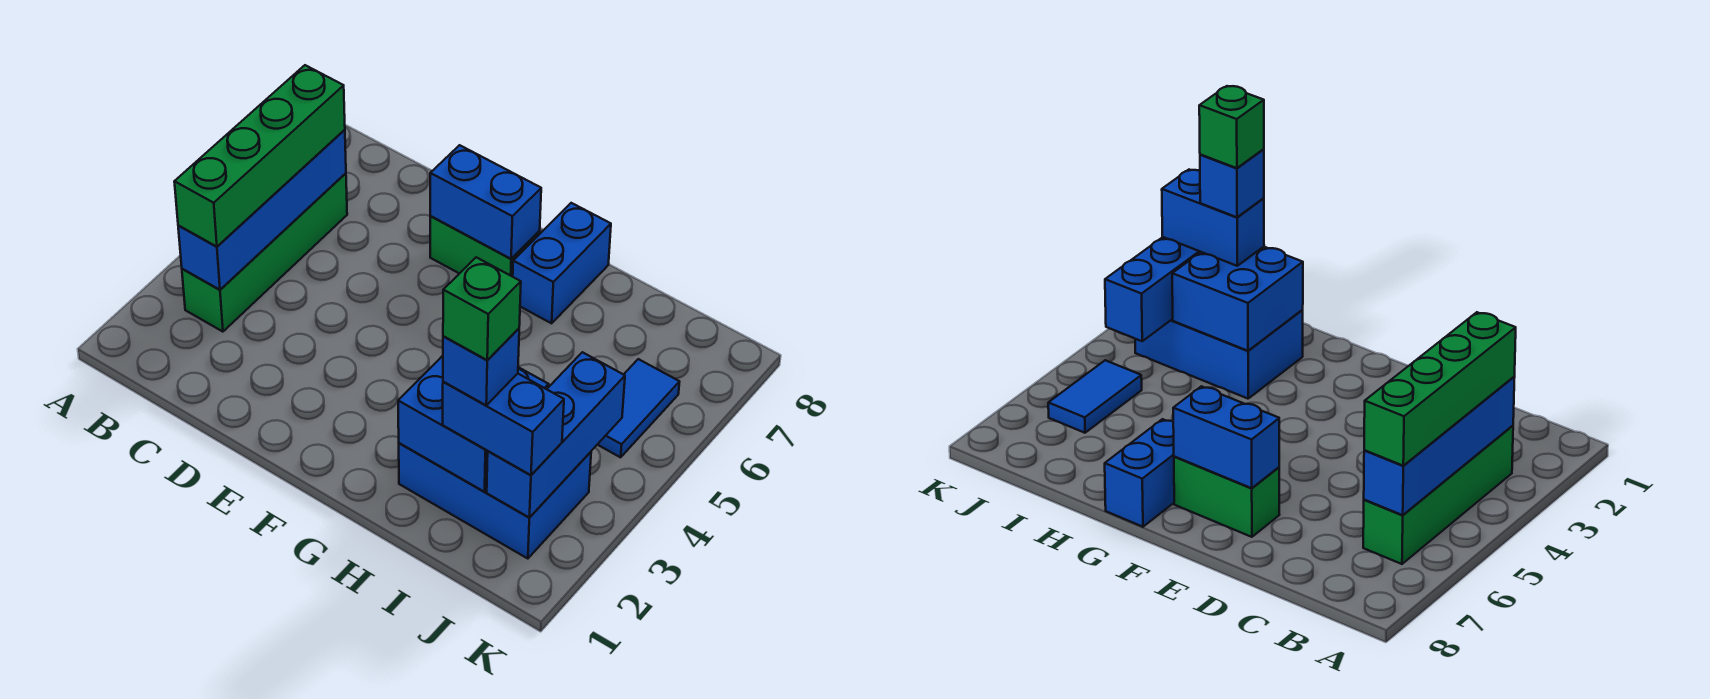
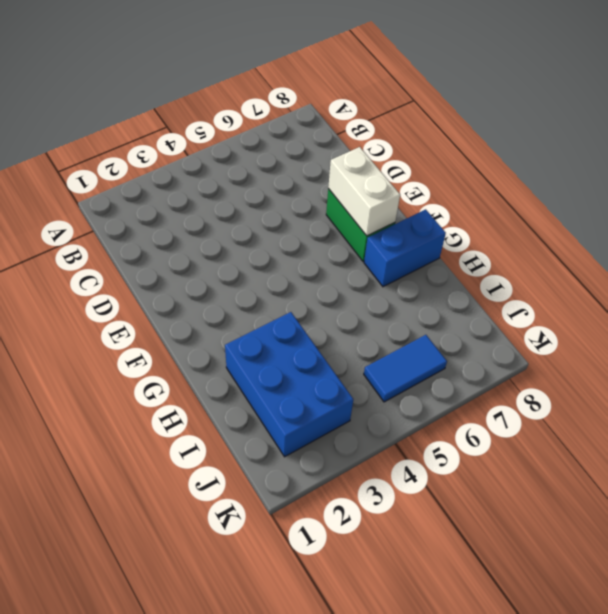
white brick E7:F7 level 2 -> blue brick E7:F7 level 2
none -> green brick B3:B6 level 1
none -> blue brick B3:B6 level 2
none -> blue brick H2:I3 level 2

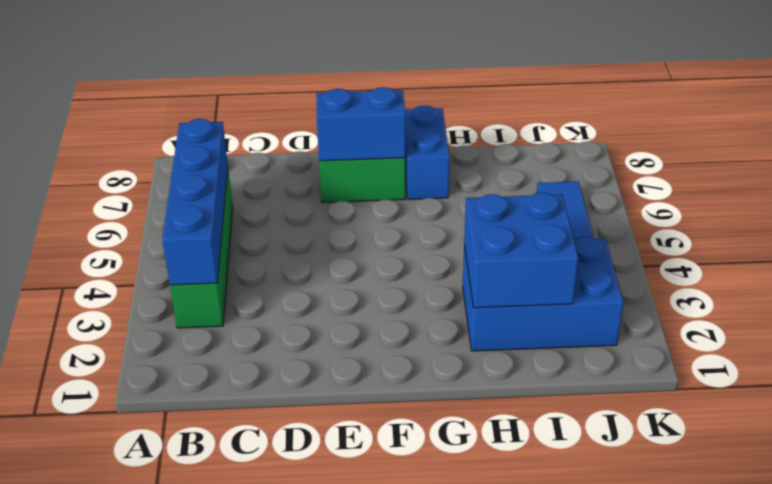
none -> blue brick J2:J4 level 2
none -> green brick B3:B6 level 3
none -> blue brick I2:J2 level 3

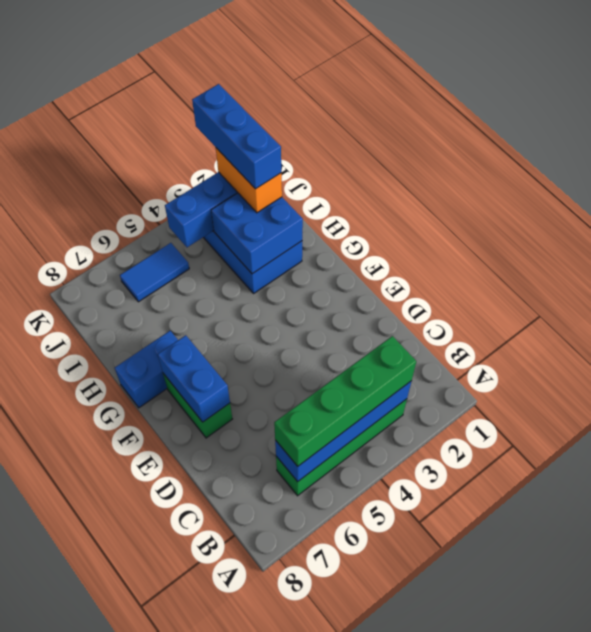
orange brick I2:J2 level 3 -> blue brick I2:J2 level 3
blue brick I2:K2 level 4 -> blue brick I2 level 4
none -> green brick I2 level 5

